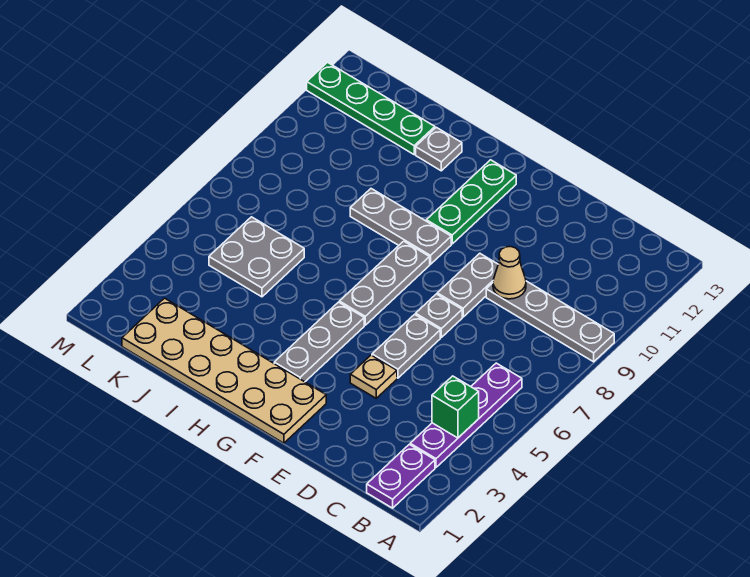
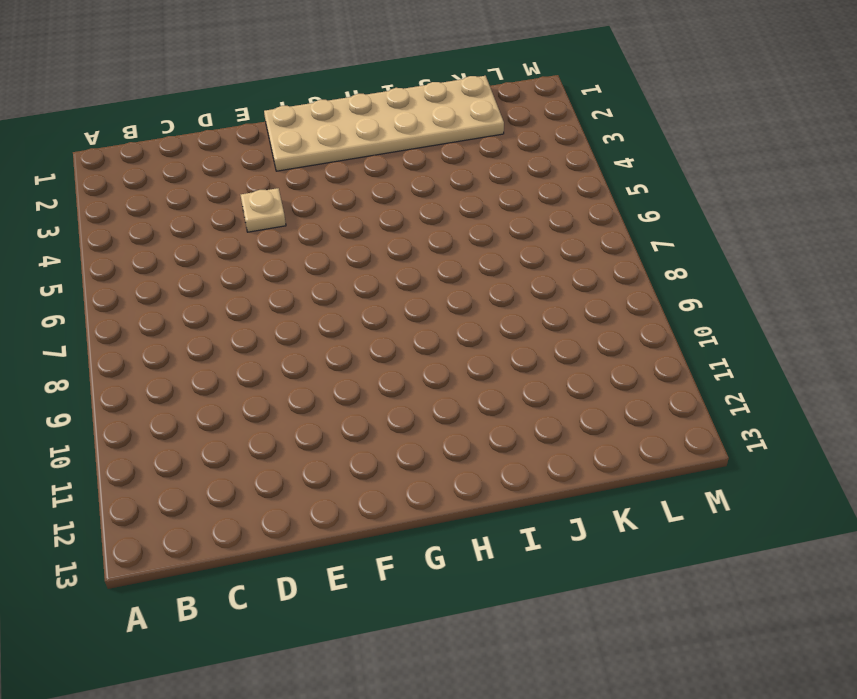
none -> grey plate A9:D9 level 1
none -> purple plate B1:B2 level 1
none -> purple plate B3:B6 level 1

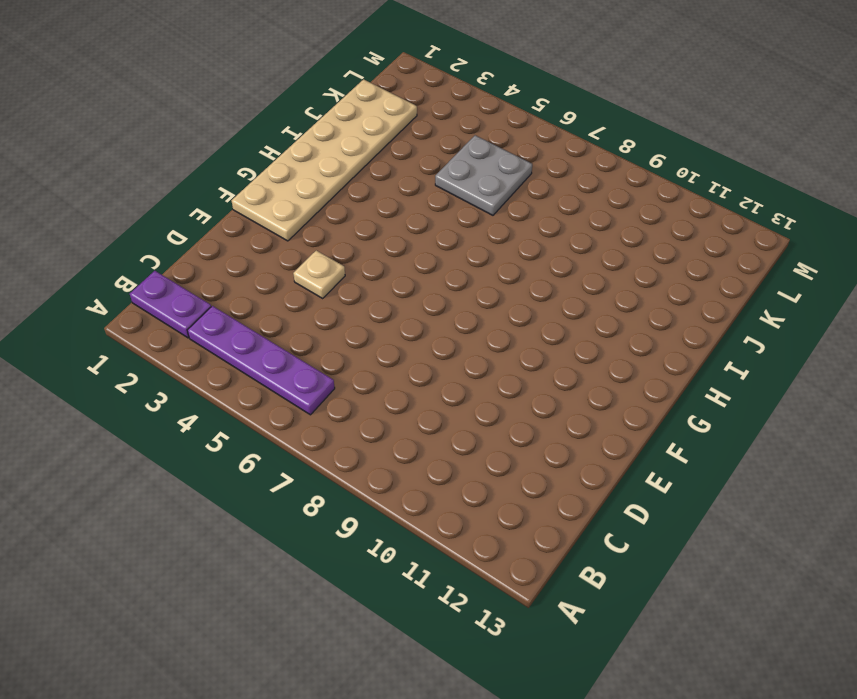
none -> grey plate A9:D9 level 1
none -> grey plate E5:E6 level 1
none -> grey plate E7 level 1

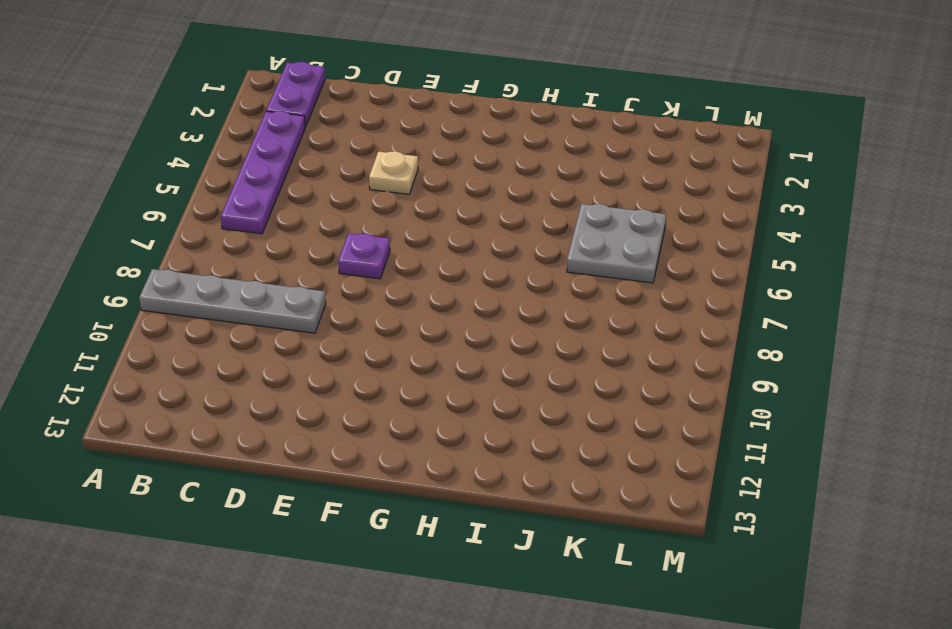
purple plate E7 level 1 -> grey plate E7 level 1
none -> grey plate E5:E6 level 1
none -> grey plate E8:E9 level 1
none -> tan plate F1:K2 level 1

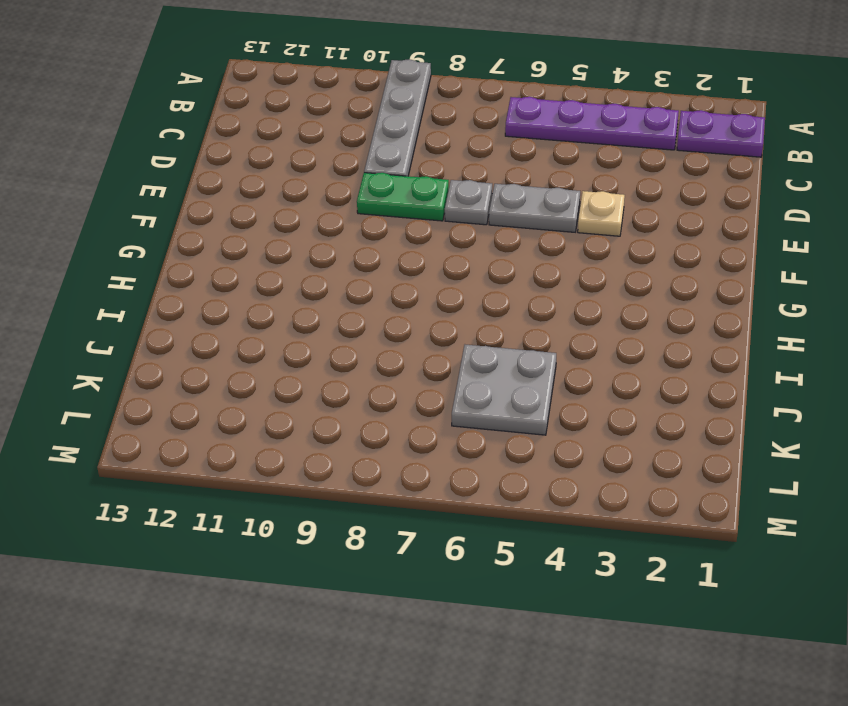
green plate E8:E9 level 1 -> grey plate E8:E9 level 1
none -> tan plate F1:K2 level 1
none -> grey plate G3:G5 level 1
none -> grey plate G6:G8 level 1

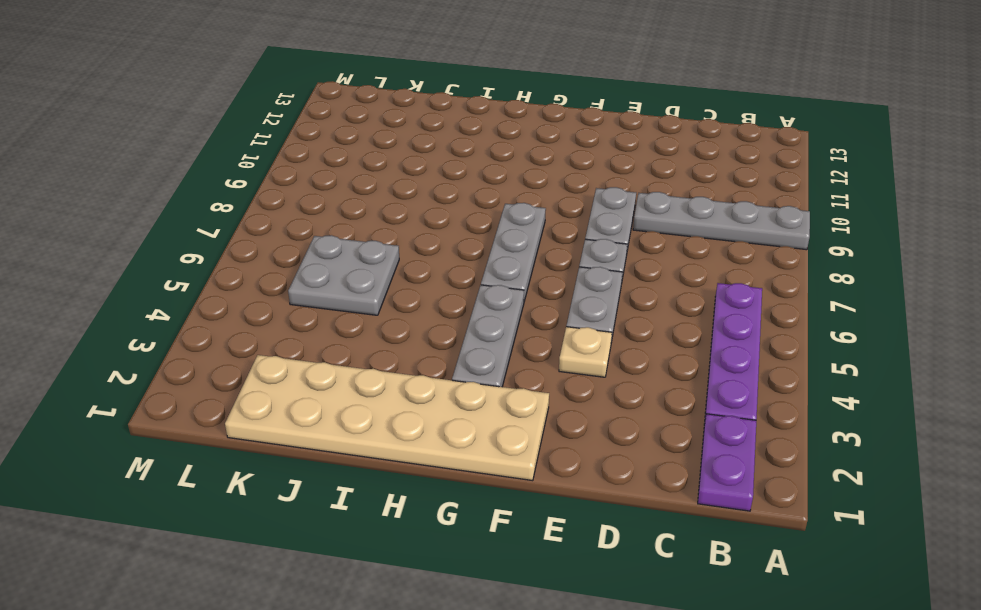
none -> grey plate G9:I9 level 1
none -> green plate G10:G12 level 1
none -> grey plate I12 level 1

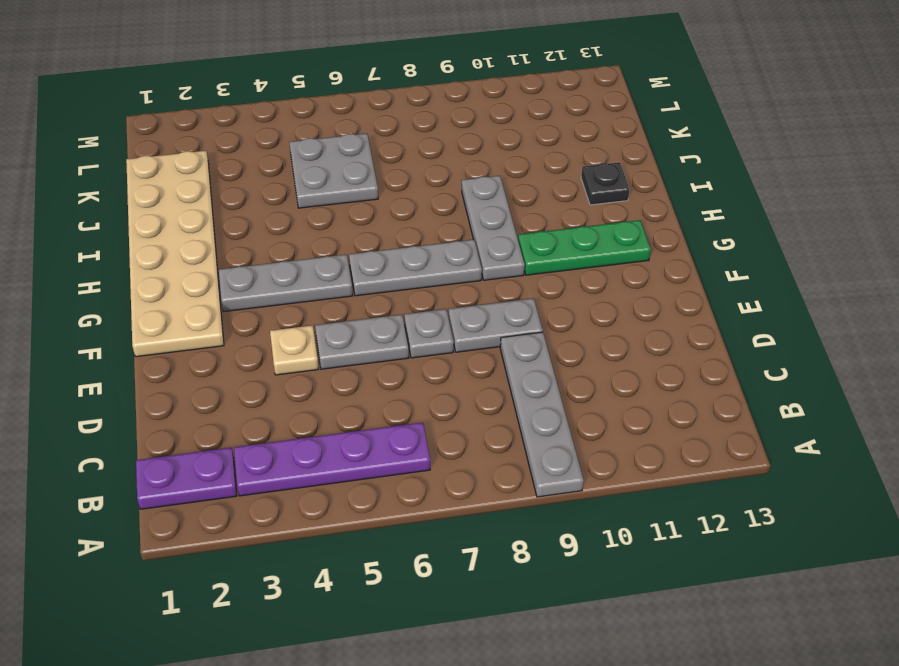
black plate I12 level 1 -> grey plate I12 level 1
none -> green plate J12:M12 level 1
none -> green brick B4 level 2
none -> tan cone D9 level 2

